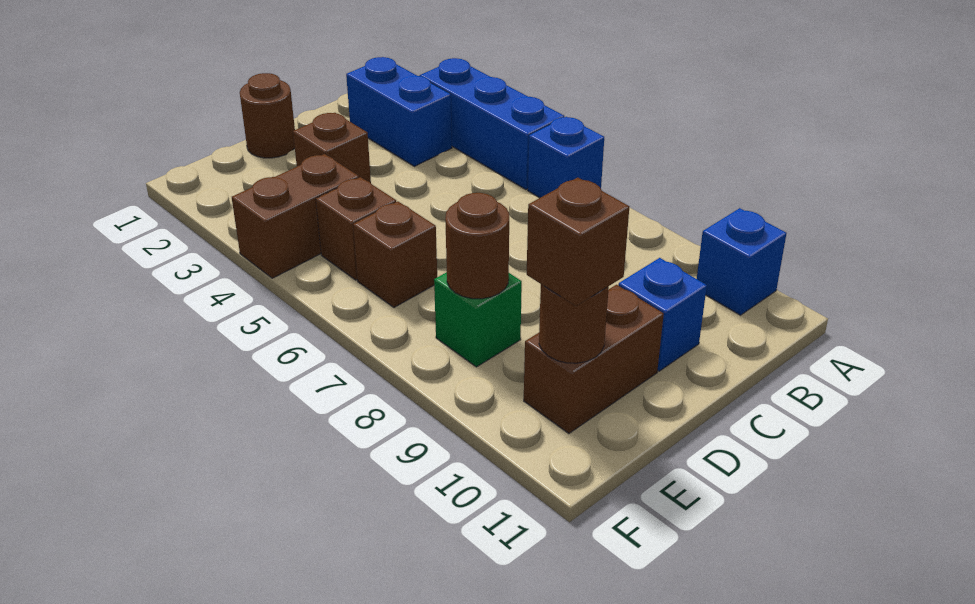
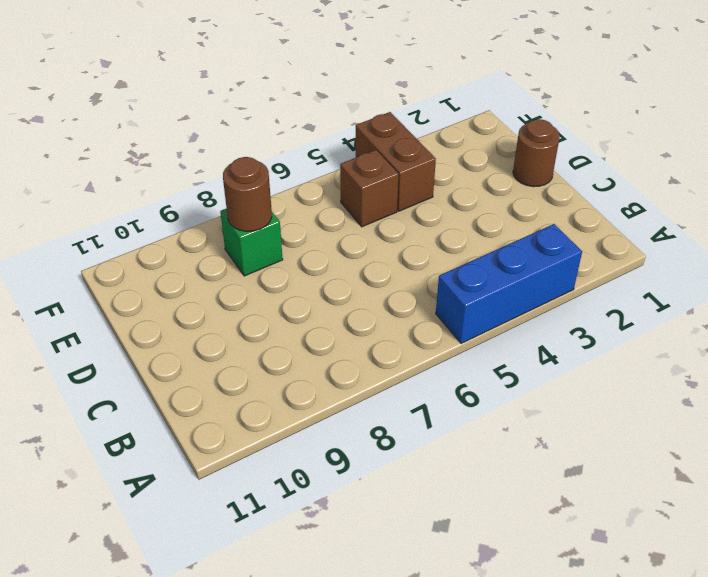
none -> blue brick A6 level 1
none -> blue brick A10 level 1
none -> blue brick B2:B3 level 1

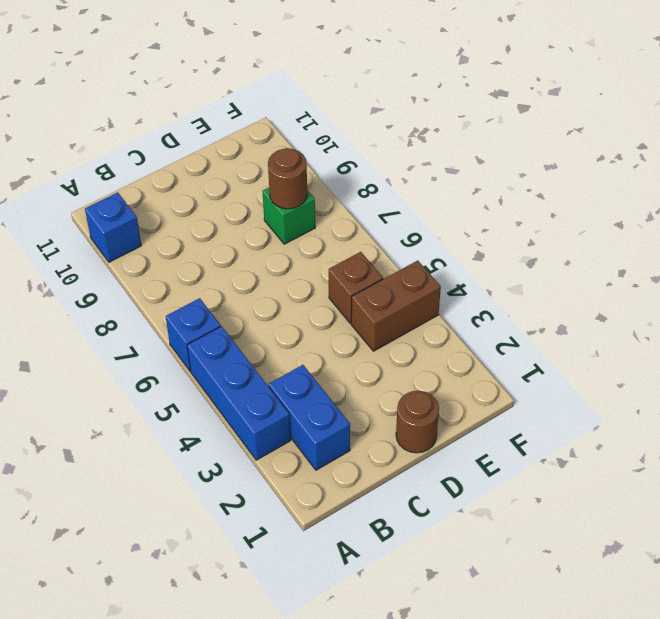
none -> blue brick C10 level 1
none -> brown brick D3 level 1
none -> brown brick D10:E10 level 1

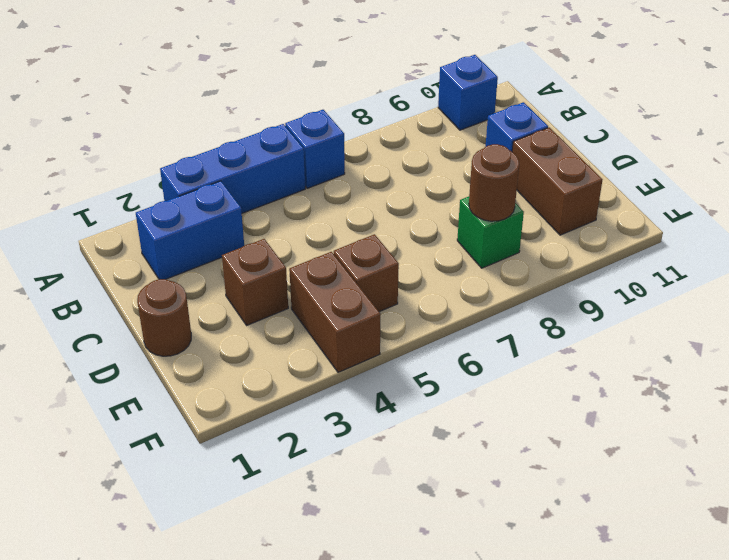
none -> brown brick E6 level 1
none -> brown round brick E10 level 2
none -> brown brick E10 level 3

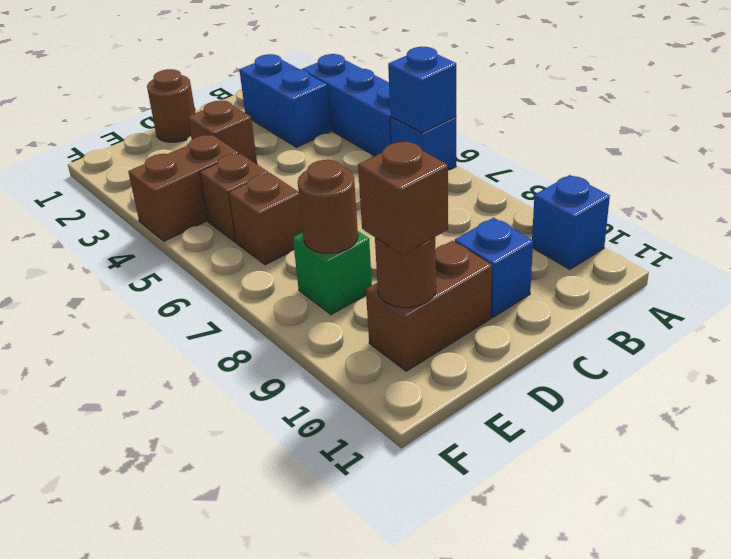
blue brick A6 level 2 -> none

